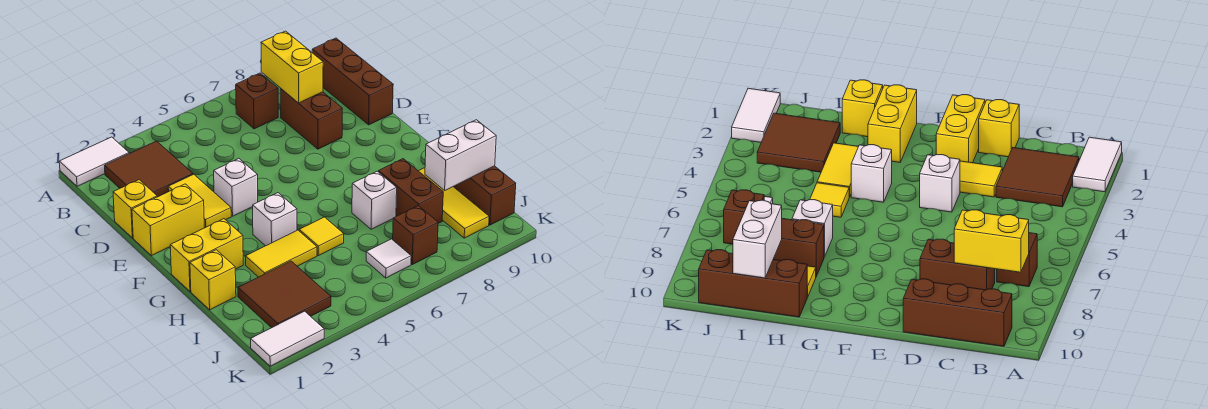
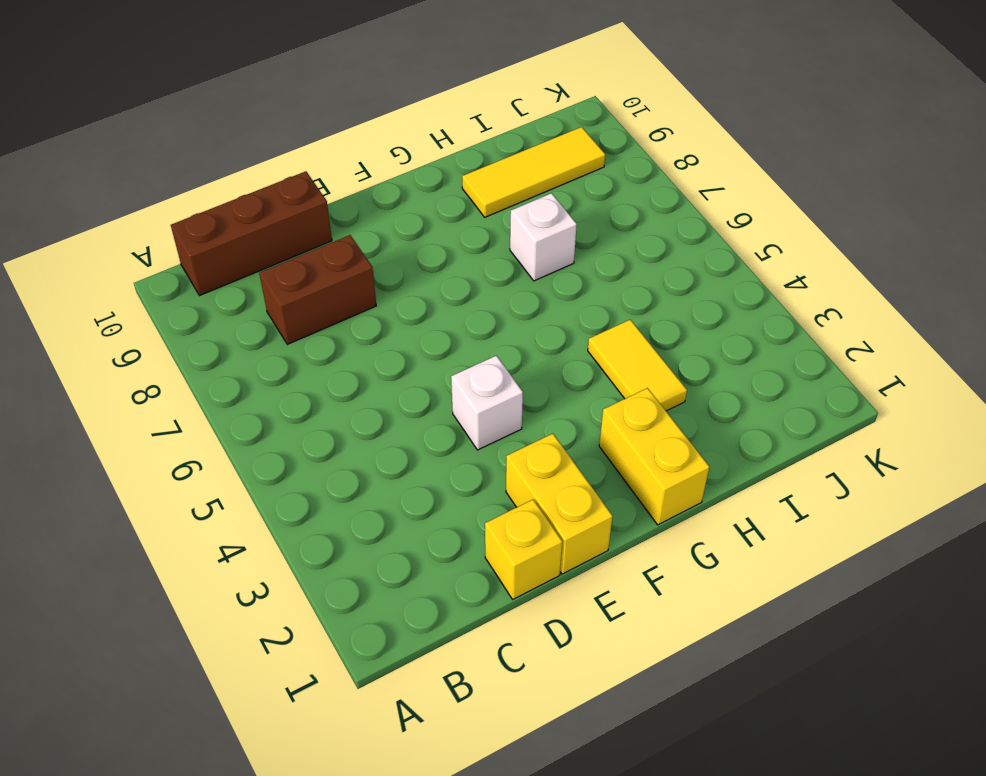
none -> white tile A1:A2 level 1
none -> brown tile B2:C3 level 1
none -> brown brick B7 level 1

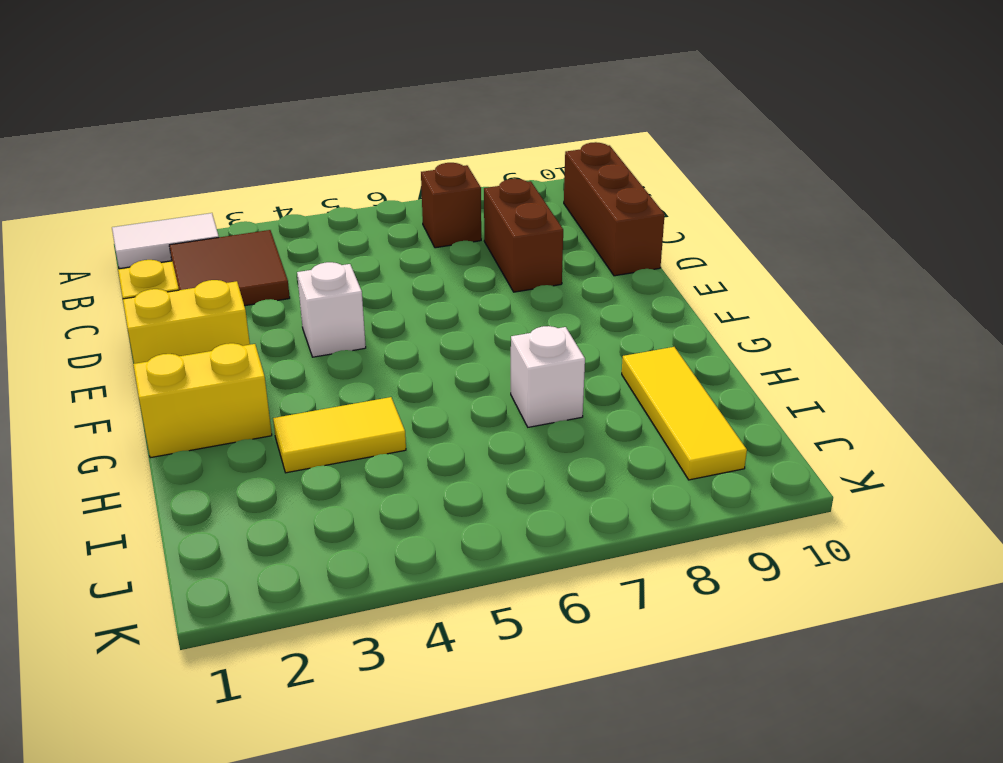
none -> yellow tile D3:E3 level 1
none -> white brick G4 level 1
none -> yellow brick H1 level 1

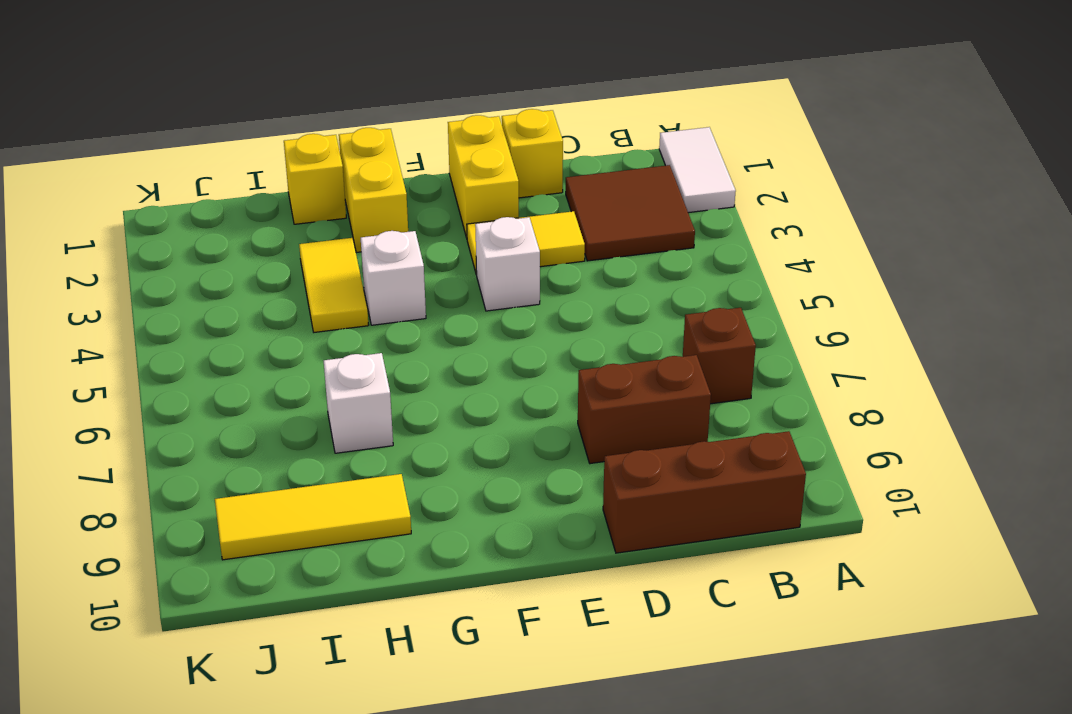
none -> yellow tile H5 level 1
none -> brown brick H8:I8 level 1
none -> brown brick H10:J10 level 1

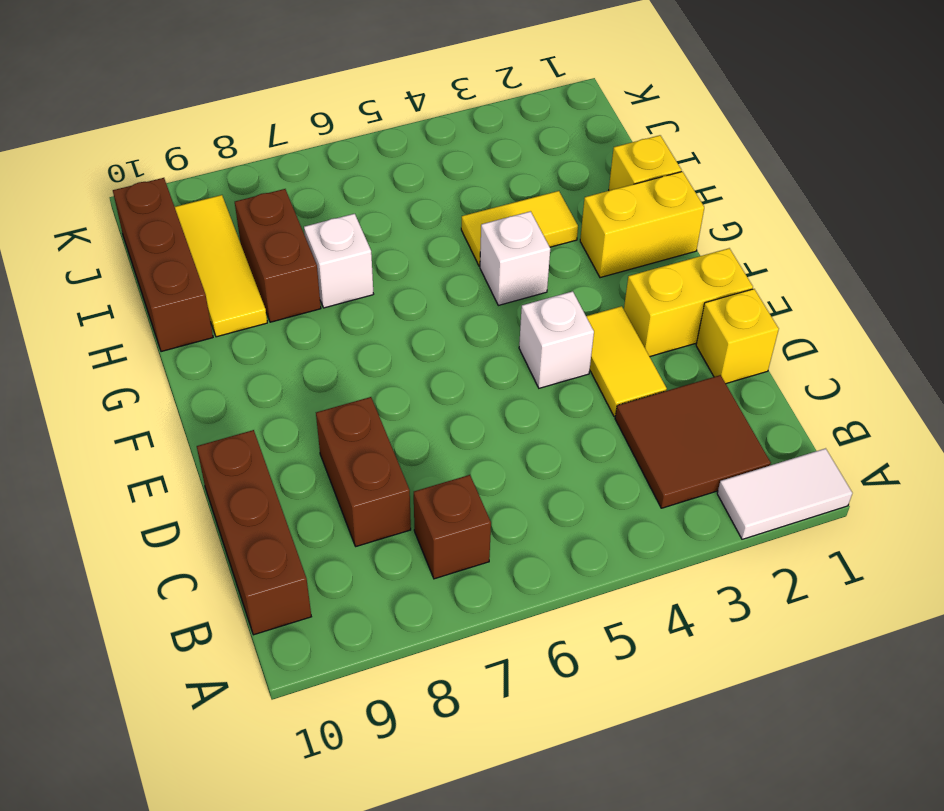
none -> yellow tile H5 level 1
none -> brown tile I2:J3 level 1
none -> white tile J6 level 1

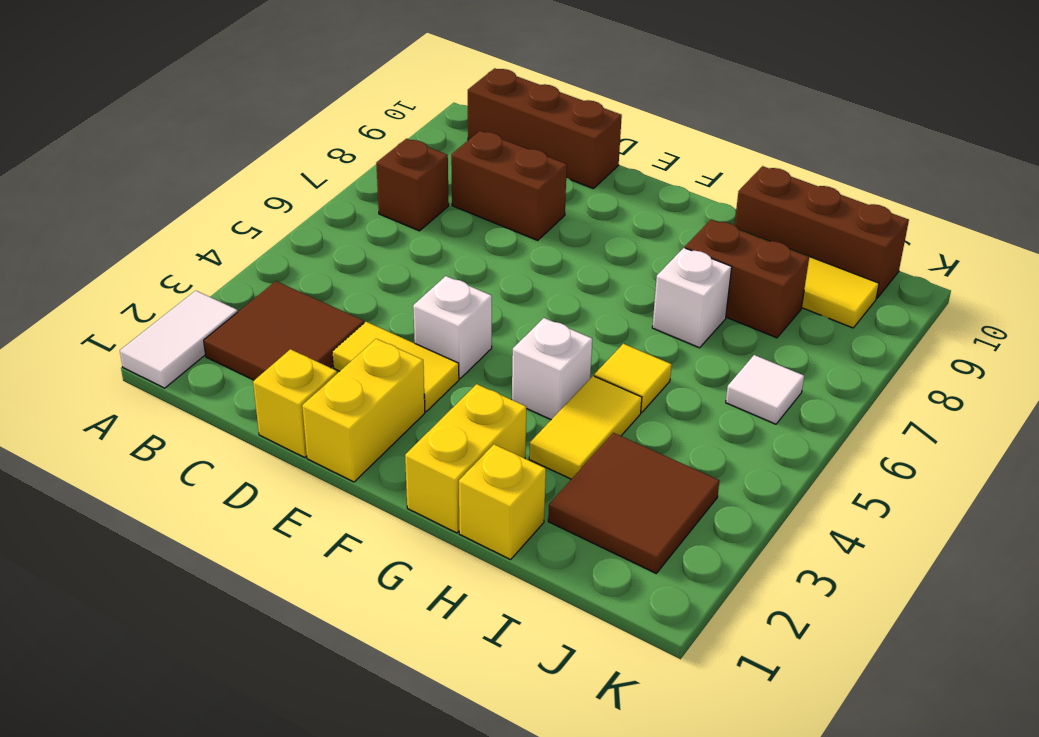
none -> brown brick J7 level 1
none -> white tile K1:K2 level 1
none -> yellow brick B8:C8 level 2

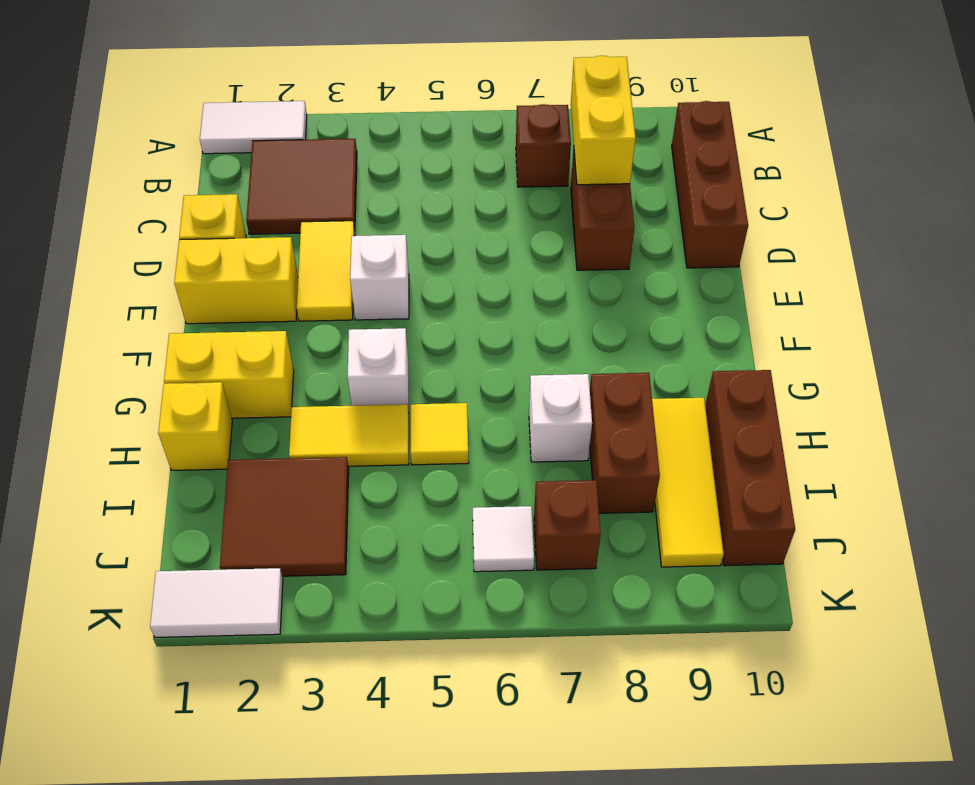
none -> white brick I9:I10 level 2

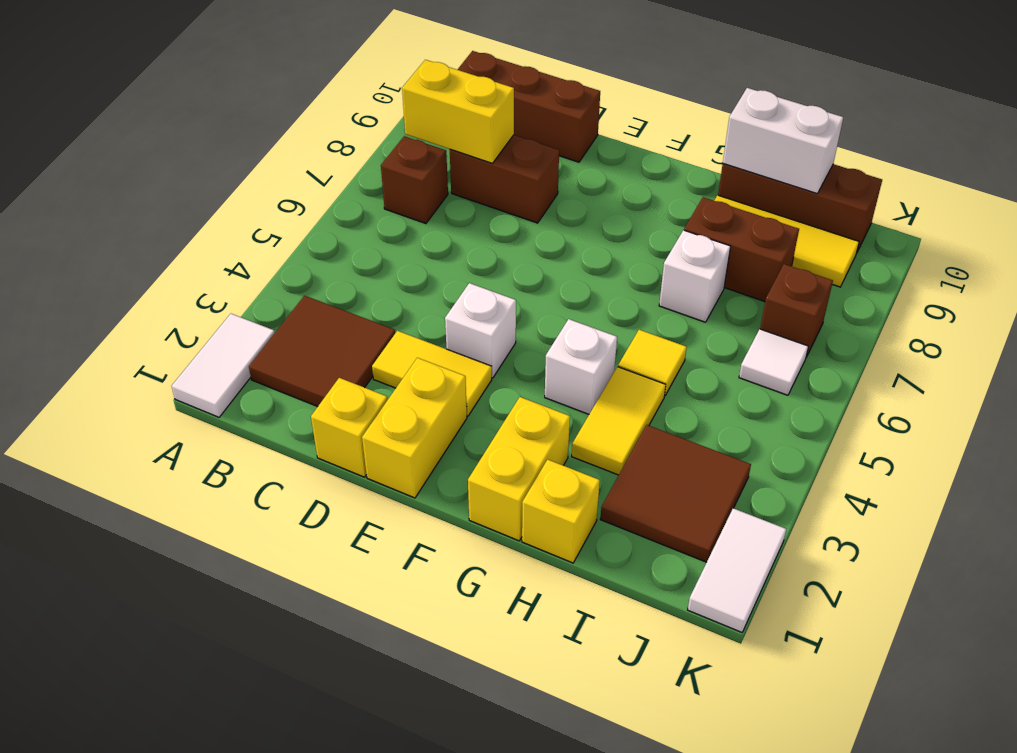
white brick H10:I10 level 2 -> white brick I9:I10 level 2

